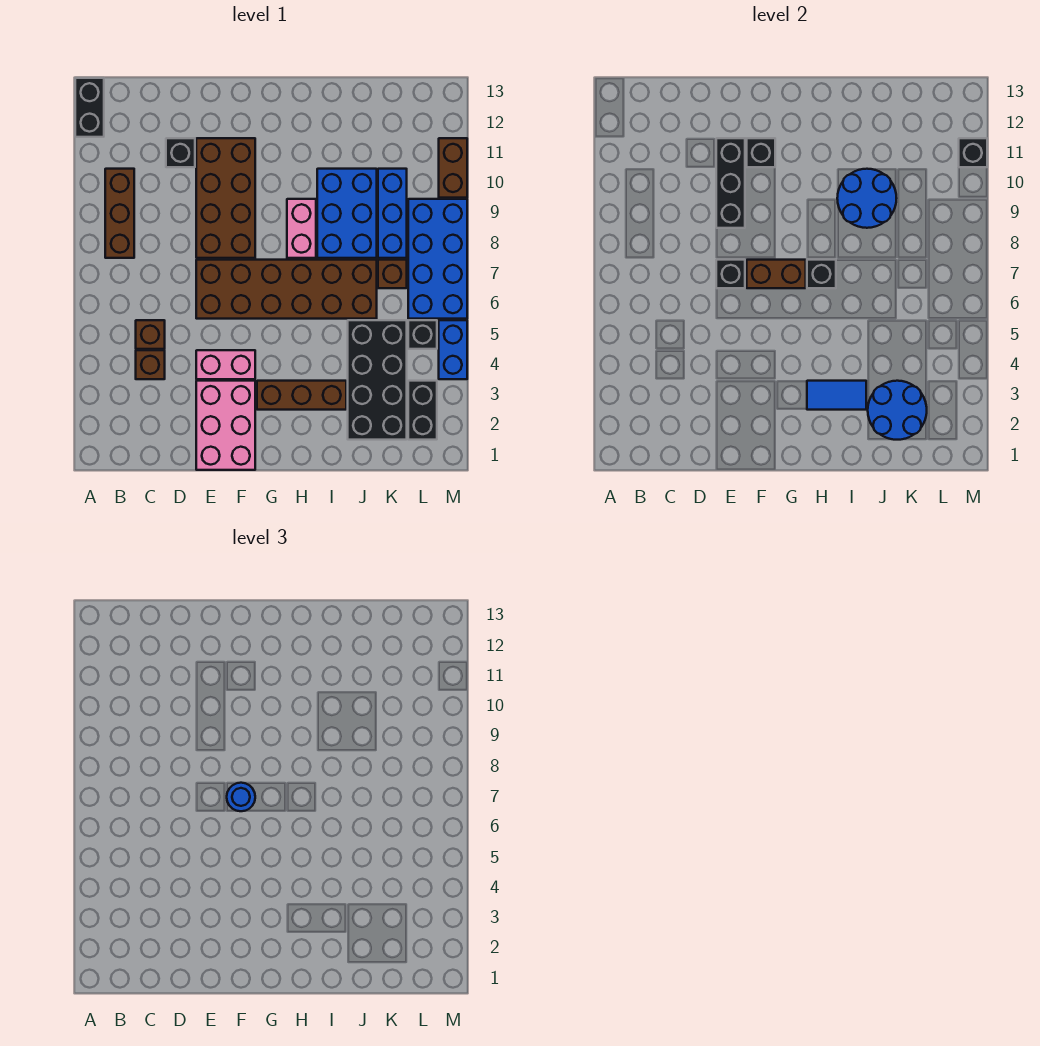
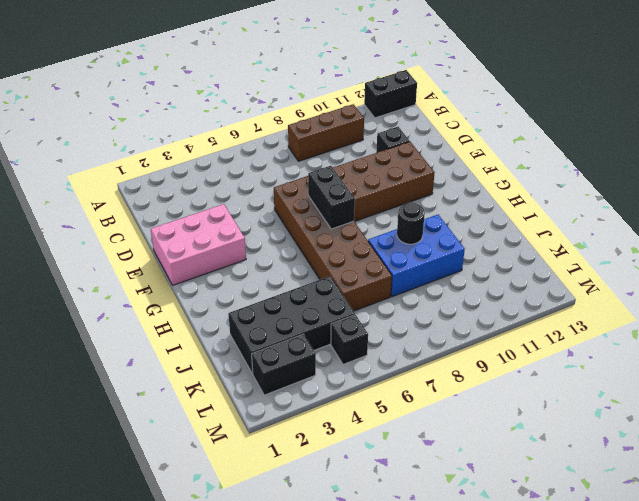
black brick F7:G7 level 2 -> brown brick F7:G7 level 2
black round brick I9 level 2 -> blue round brick I9:J10 level 2
none -> brown brick C4 level 1
none -> brown brick C5 level 1
none -> pink brick E4:F4 level 1
none -> brown brick G3:I3 level 1

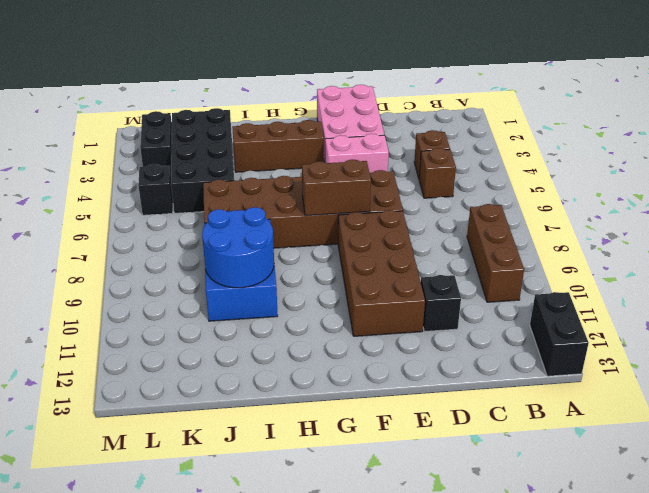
none -> pink brick H8:H9 level 1
none -> brown brick K7 level 1
none -> blue brick K8:K10 level 1
none -> blue brick L6:M9 level 1

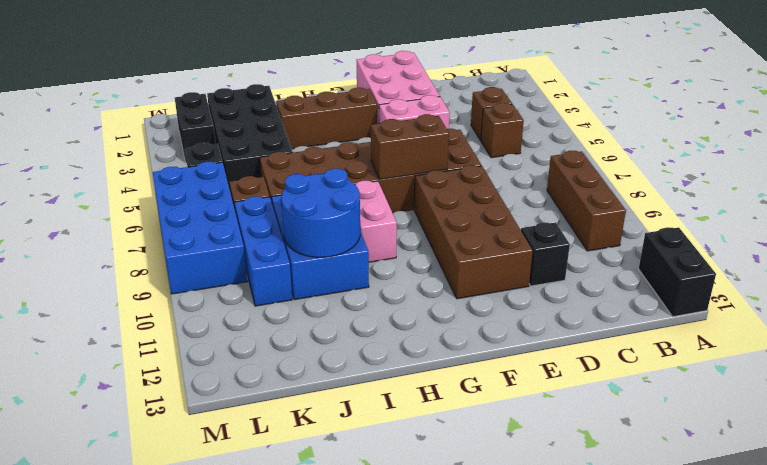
none -> blue brick M4:M5 level 1
none -> brown brick M10:M11 level 1
none -> black brick E7 level 2
none -> black brick E9:E11 level 2

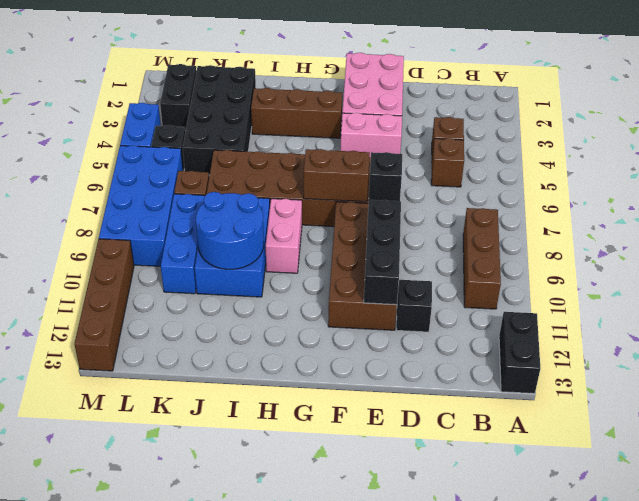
brown brick M10:M13 level 1 -> brown brick M10:M11 level 1
none -> black brick F11 level 2
none -> blue tile H3:I3 level 2
none -> black brick H7 level 2
none -> blue round brick J2:K3 level 2

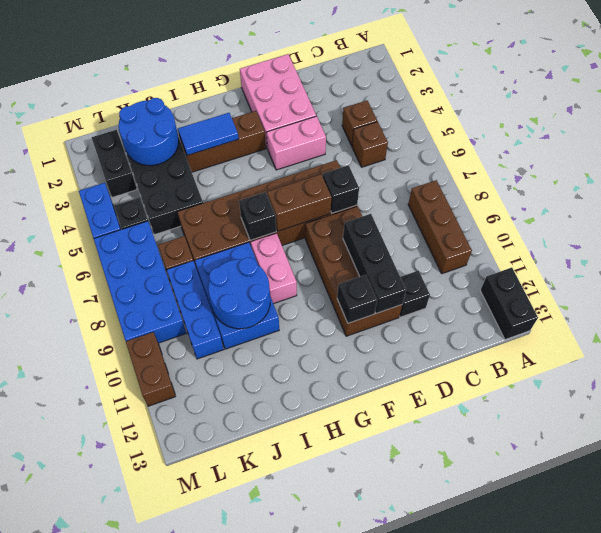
none -> black brick M11 level 2
none -> blue round brick F7 level 3

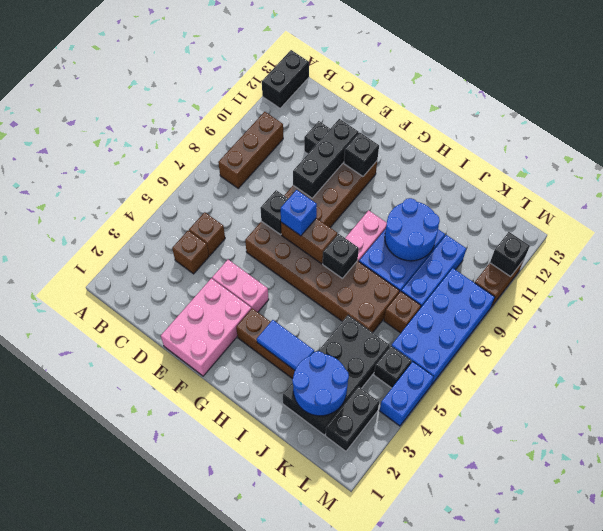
blue brick F7 level 3 -> blue round brick F7 level 3

